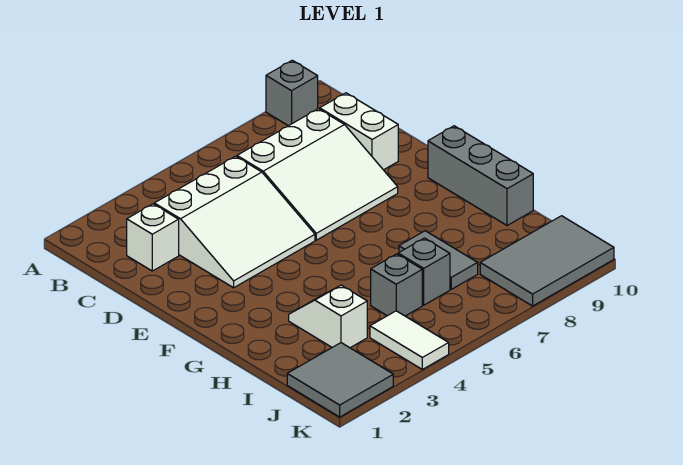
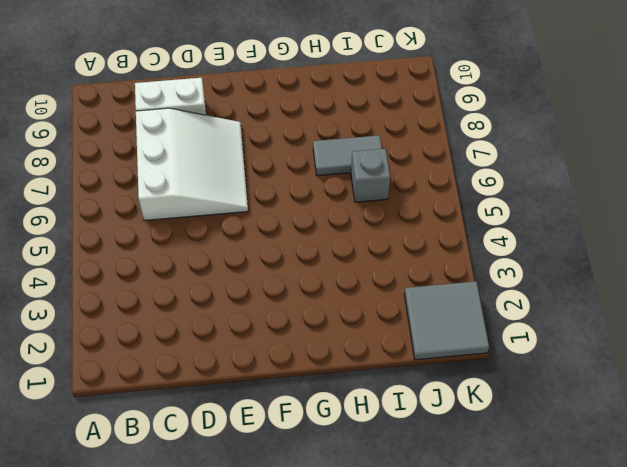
none -> grey brick A9 level 1
none -> white brick C2 level 1
none -> white slope C3:E5 level 1 top C

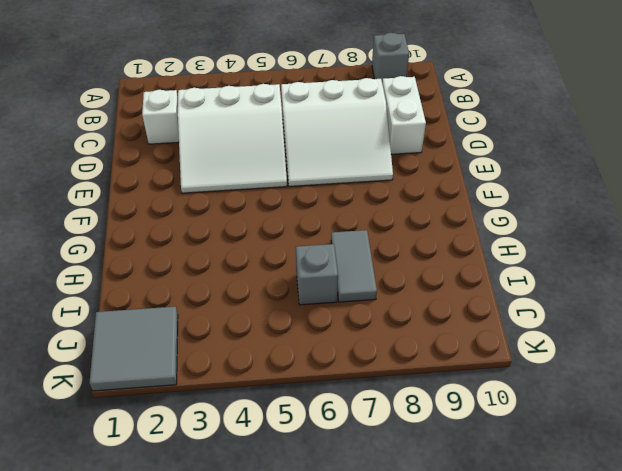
none -> grey brick F10:H10 level 1
none -> white slope H3:I3 level 1 top I
none -> grey brick I5 level 1

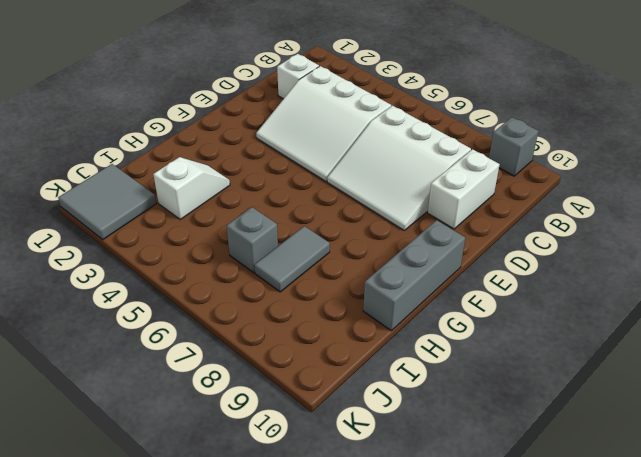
none -> grey brick I5 level 1
none -> white tile J4:K4 level 1
none -> grey tile J8:K10 level 1

